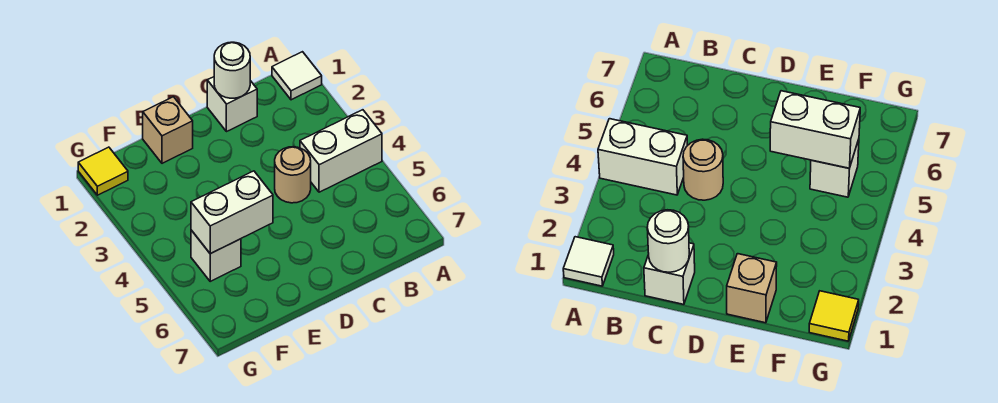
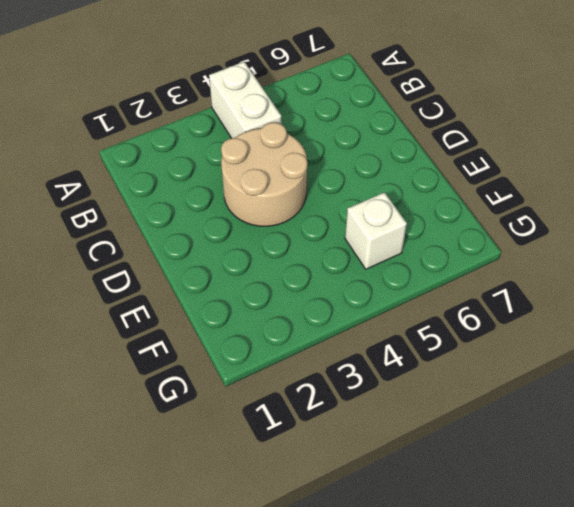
tan round brick C3:D4 level 1 -> tan round brick C4 level 1
none -> white tile A1 level 1
none -> white brick C1 level 1

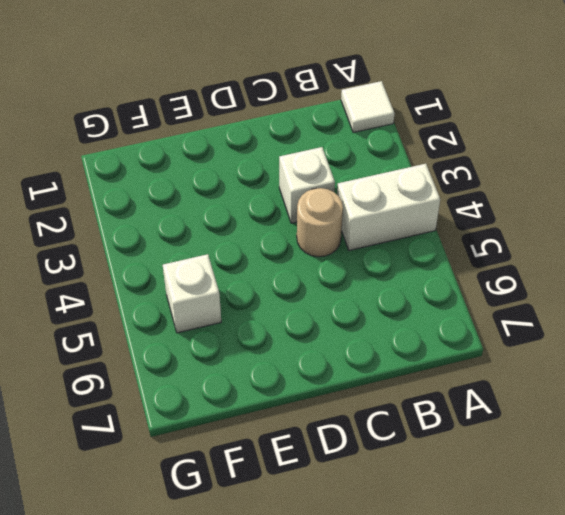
white brick C3 level 1 -> white brick C1 level 1
none -> tan brick E1 level 1
none -> yellow tile G1 level 1

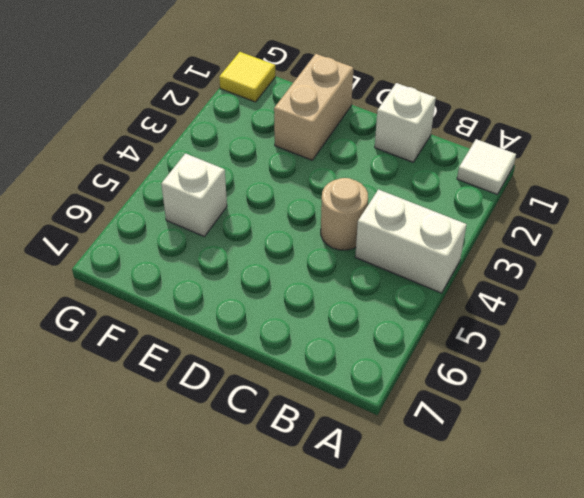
tan brick E1:E2 level 1 -> tan brick E1 level 1
none -> white round brick C1 level 2
none -> white brick E5:F5 level 2

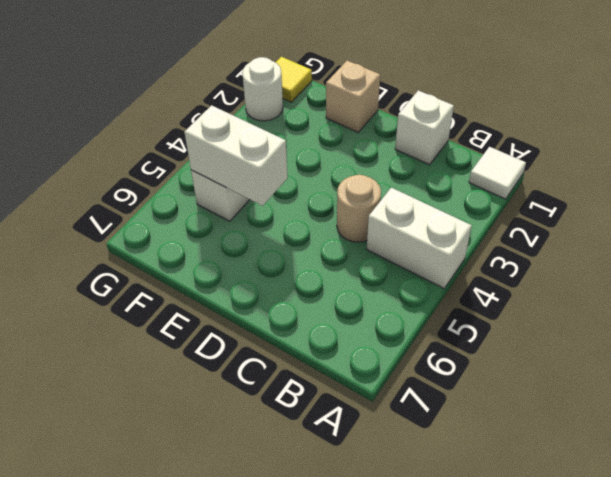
white round brick G2 level 1 -> white round brick C1 level 2

